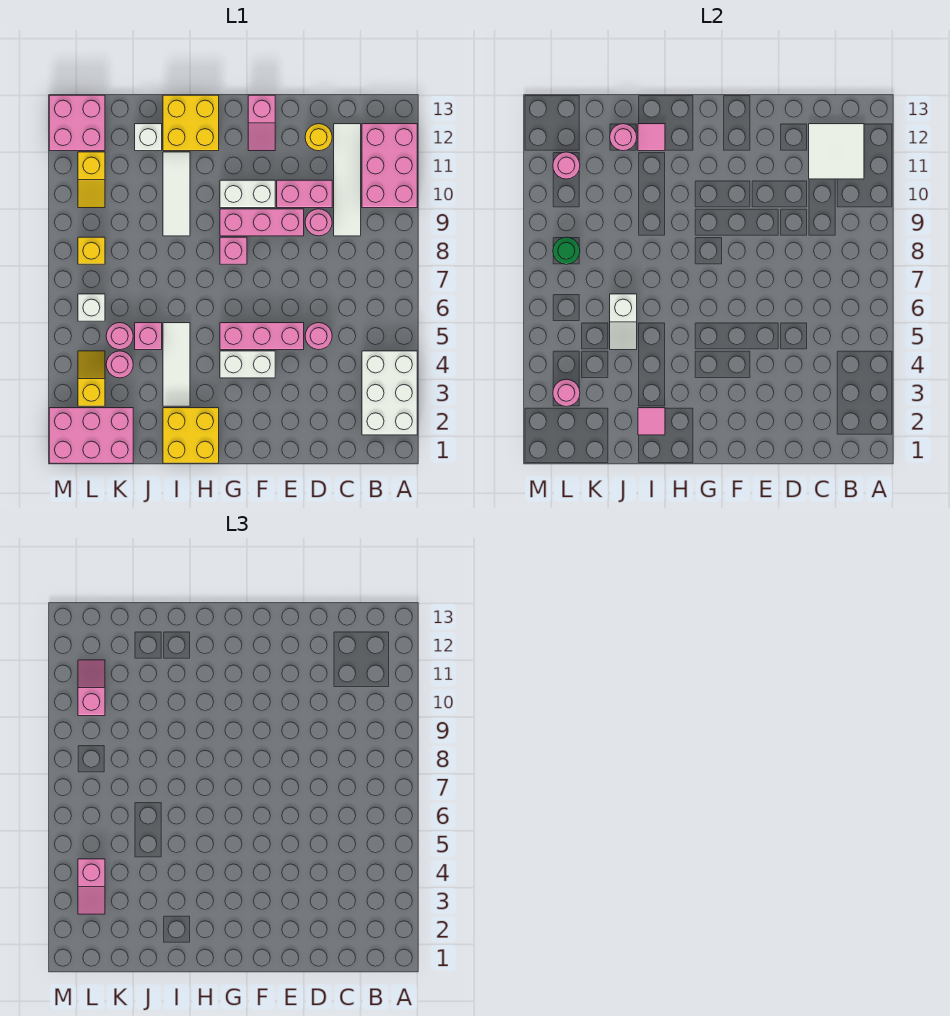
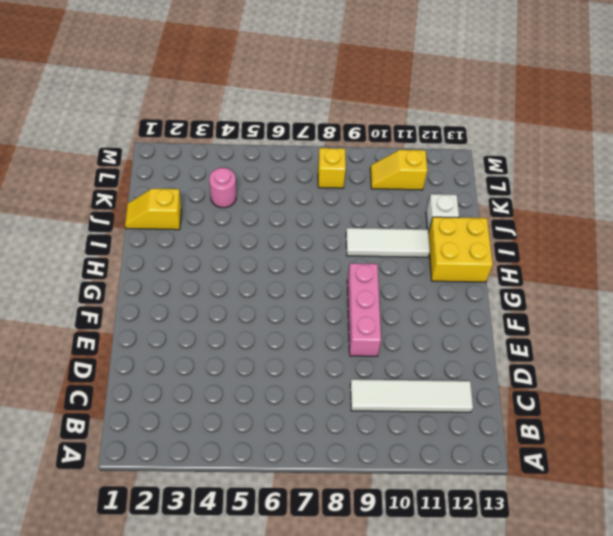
yellow slope J1:J2 level 1 top 2 -> yellow slope L3:L4 level 1 top 3
none -> white brick A2:B4 level 1
none -> pink brick A10:B12 level 1
none -> pink round brick D5 level 1
none -> pink round brick D9 level 1

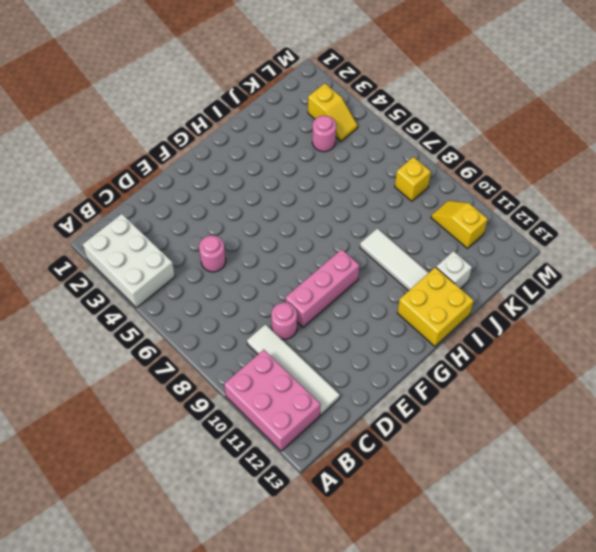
none -> pink brick D10:E10 level 1
none -> yellow round brick D12 level 1
none -> pink brick E5:G5 level 1
none -> white brick F4:G4 level 1

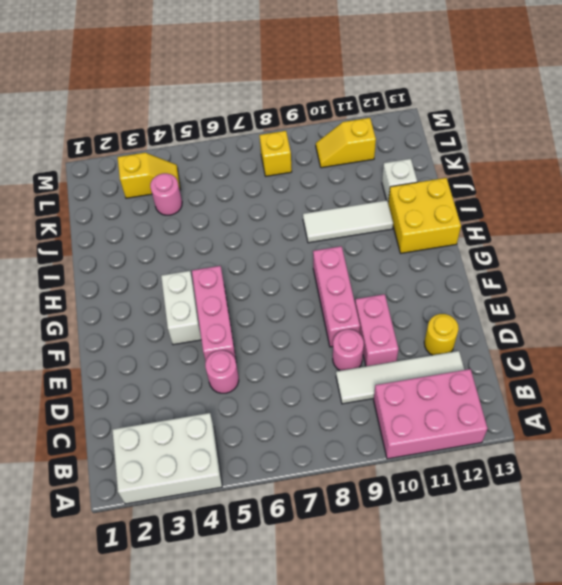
none -> white brick F10:G10 level 1
none -> pink slope F12:F13 level 1 top 13
none -> pink brick G8 level 1
none -> yellow brick H1:I2 level 1

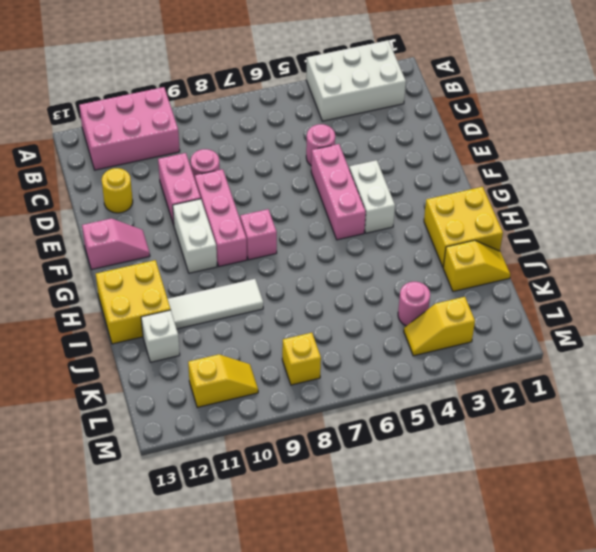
yellow slope J1:J2 level 1 top 2 -> none
none -> white tile C9:C12 level 1
none -> white tile I3:I5 level 1
none -> pink brick J5 level 1
none -> pink brick K1:M2 level 1

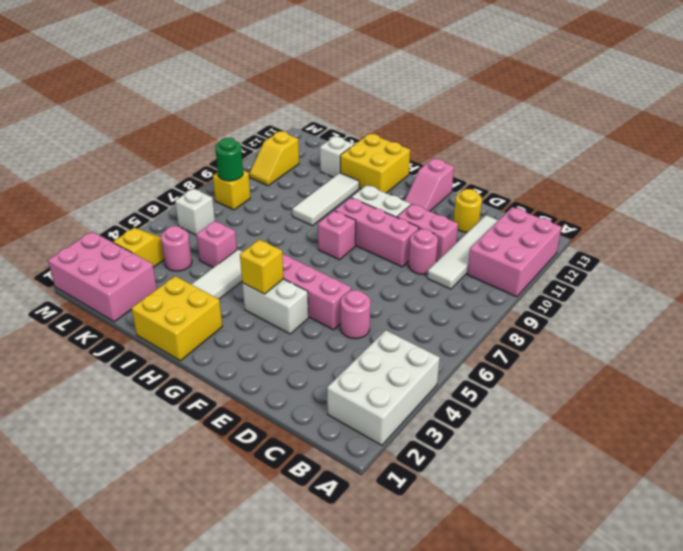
yellow brick G4 level 2 -> none
none -> pink round brick K5 level 1
none -> pink brick L12:M13 level 1
none -> white tile B11:C12 level 2
none -> pink tile I2 level 2

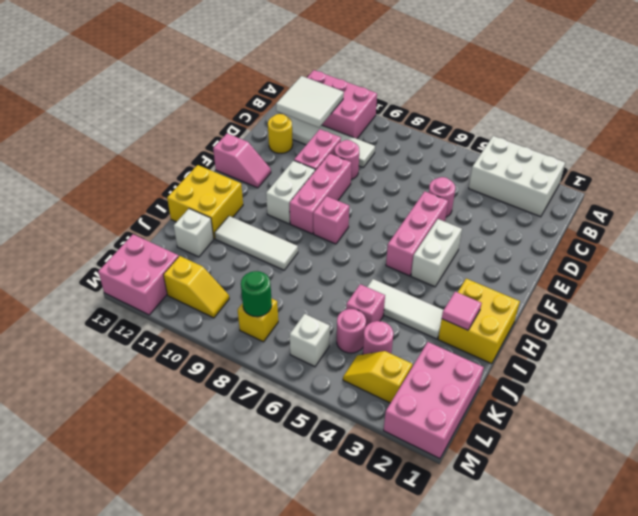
none -> pink tile I12 level 2
none -> white slope J5:J6 level 2 top 6
none -> pink round brick J12 level 2
none -> pink round brick L3 level 2

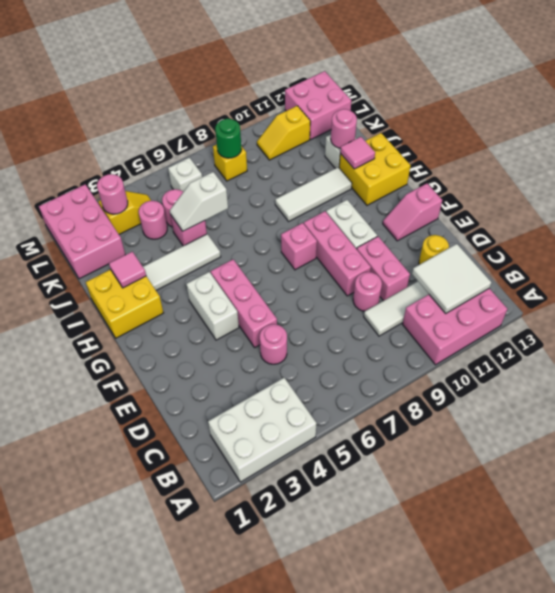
none -> pink round brick L11 level 2
none -> pink slope L3:L4 level 3 top 4
none -> pink slope L10:L11 level 3 top 10

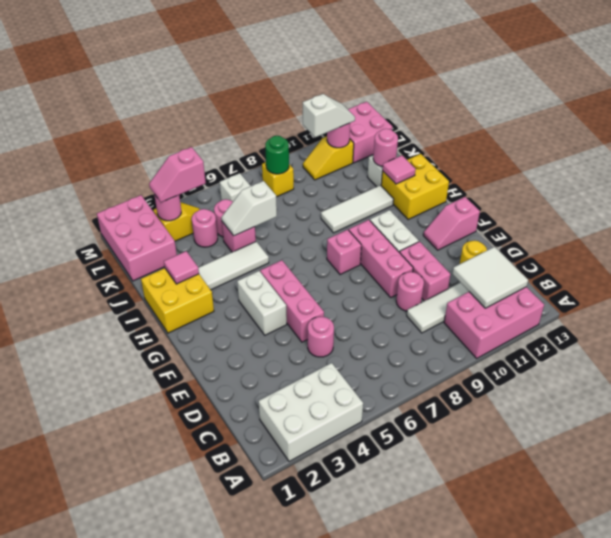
white slope L10:L11 level 3 top 10 -> pink slope L10:L11 level 3 top 10

